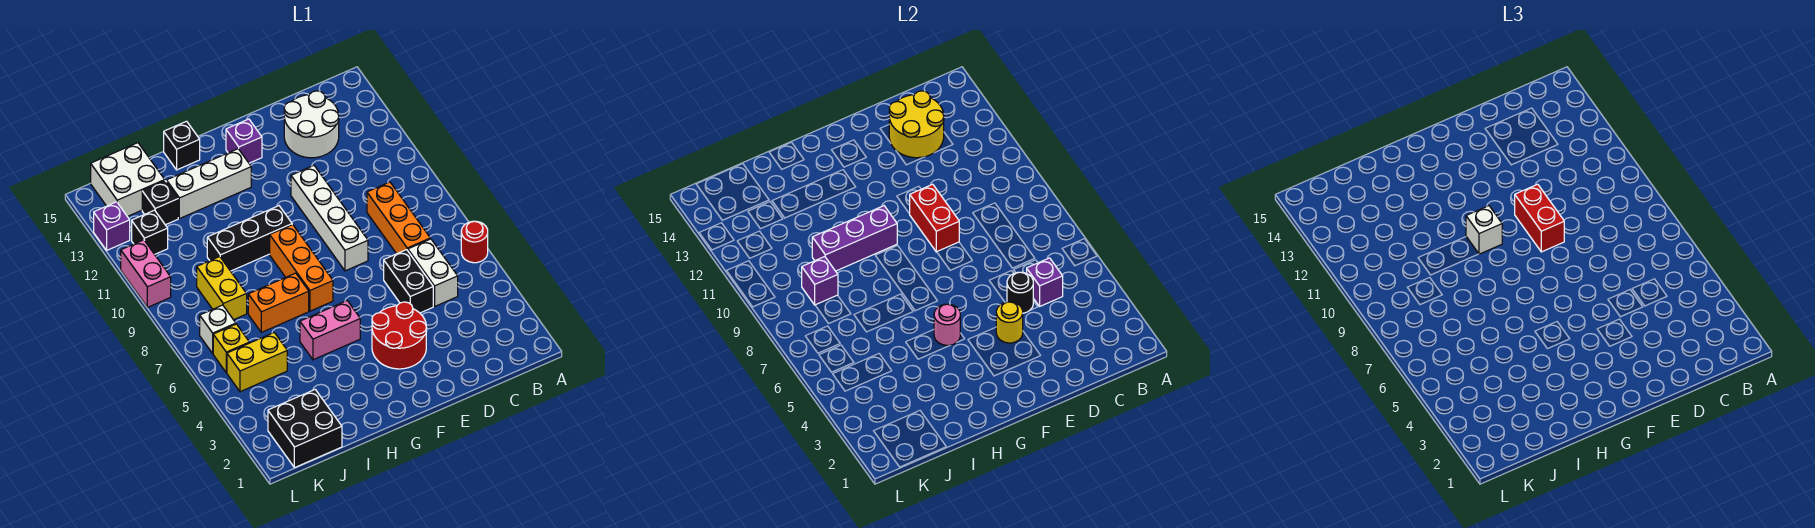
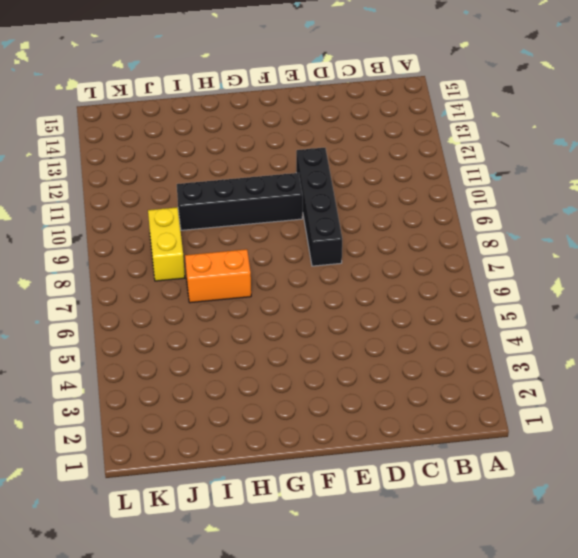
black brick E8:E11 level 1 -> white brick E8:E11 level 1
black brick F10:I10 level 1 -> black brick G10:I10 level 1
none -> red round brick A6 level 1
none -> white brick C5:C6 level 1
none -> orange brick C7:C9 level 1
none -> white round brick C13:D14 level 1

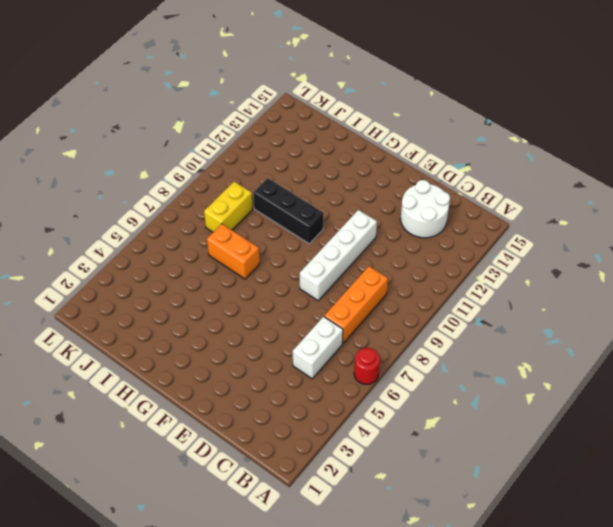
none -> black brick D5:D6 level 1
none -> red round brick E3:F4 level 1
none -> purple brick F14 level 1
none -> pink brick G5:H5 level 1

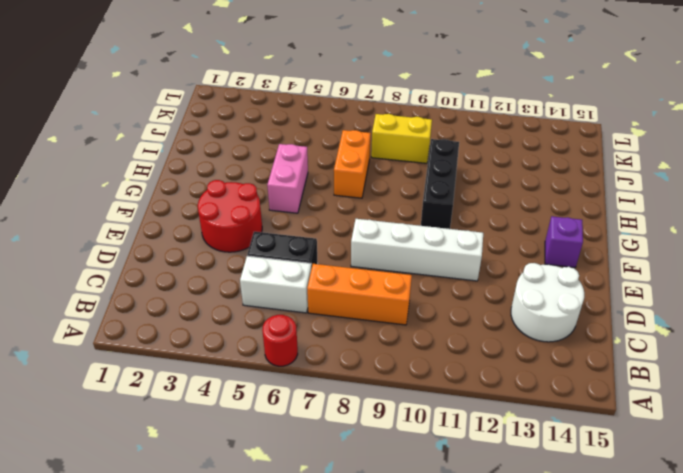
none -> orange brick G7:G9 level 1
none -> white brick G13:I13 level 1
none -> black brick H15 level 1
none -> black brick J1:K2 level 1

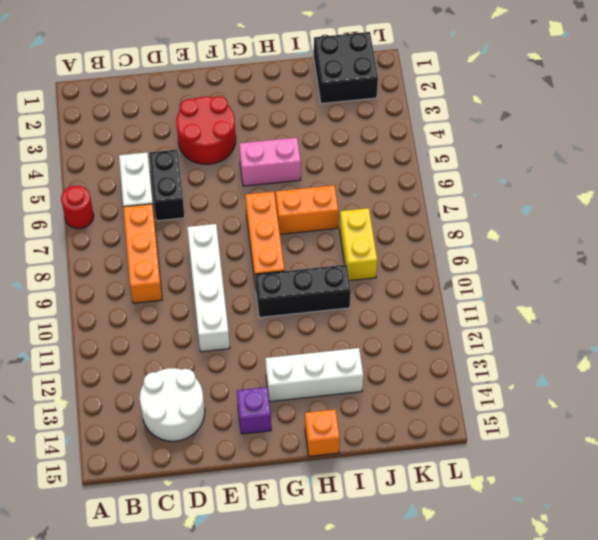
orange brick H15 level 1 -> black brick H15 level 1
none -> yellow brick J5:K5 level 1
none -> black brick J13 level 1
none -> white brick J14:K15 level 1
none -> yellow brick K6 level 1

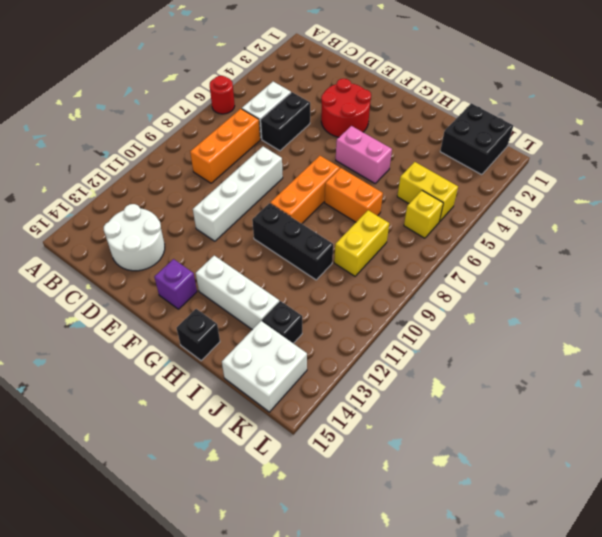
none -> white brick K7 level 1
none -> black brick K12 level 1
none -> pink brick L10:L11 level 1
none -> purple brick L13 level 1

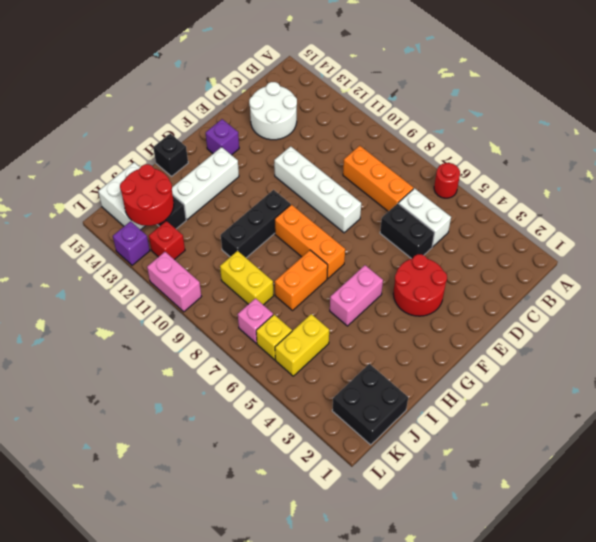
red round brick J13:K14 level 2 -> none
pink brick K7 level 1 -> white brick K7 level 1
red brick K12 level 1 -> black brick K12 level 1
none -> purple brick C5 level 2
none -> yellow round brick C13:D14 level 2
none -> black round brick D5 level 2
none -> yellow round brick E4 level 2

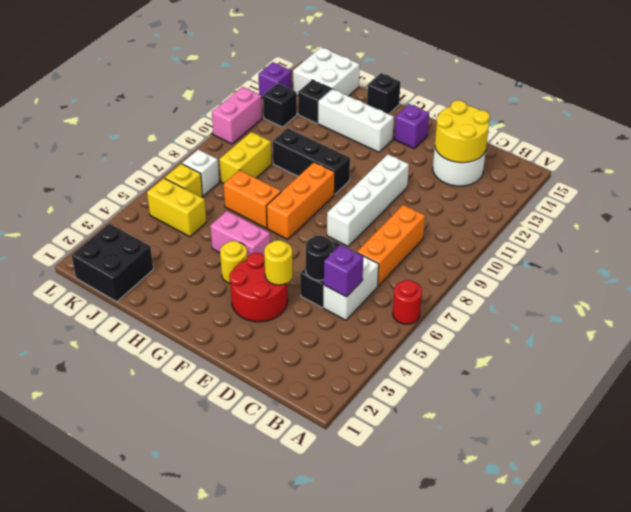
yellow round brick G4 level 1 -> none
none -> red brick E9:E10 level 2
none -> pink round brick G5 level 2
none -> purple brick G10:I10 level 2
none -> purple brick J9 level 2

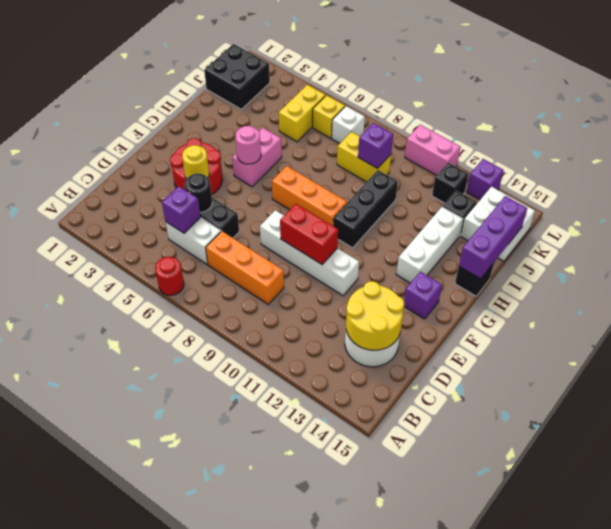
purple brick H15:J15 level 2 -> purple brick G10:I10 level 2
none -> orange brick H7:I7 level 1
none -> red brick E9:E10 level 3
none -> white brick G10 level 3

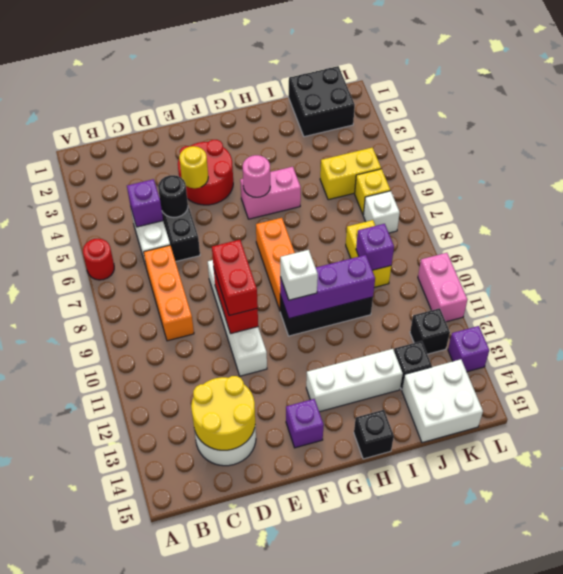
none -> orange brick H7:I7 level 1

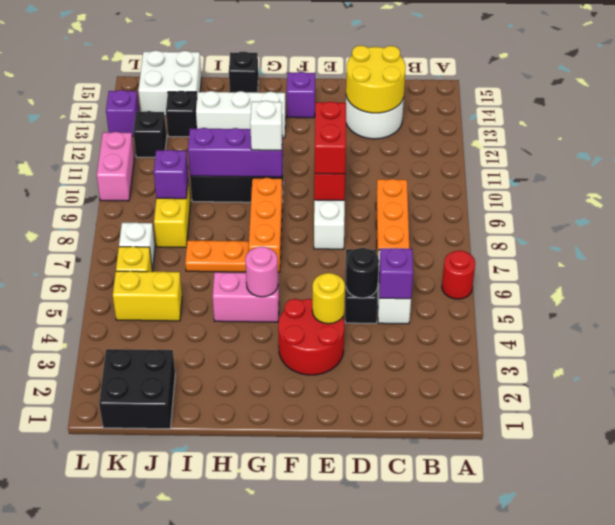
orange plate H7:I7 level 1 -> orange brick H7:I7 level 1

